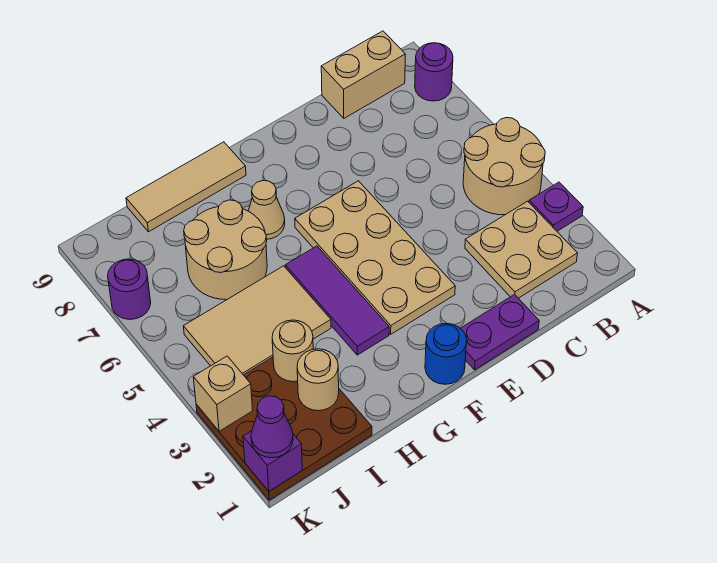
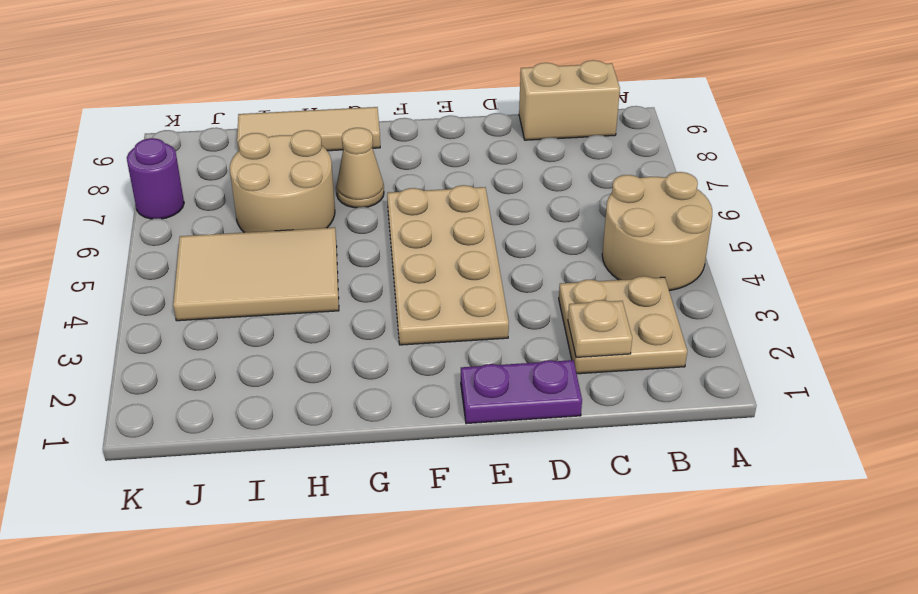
tan plate C2 level 2 -> none
none -> purple plate A3 level 1
none -> purple round brick A8 level 1
none -> blue round brick F1 level 1

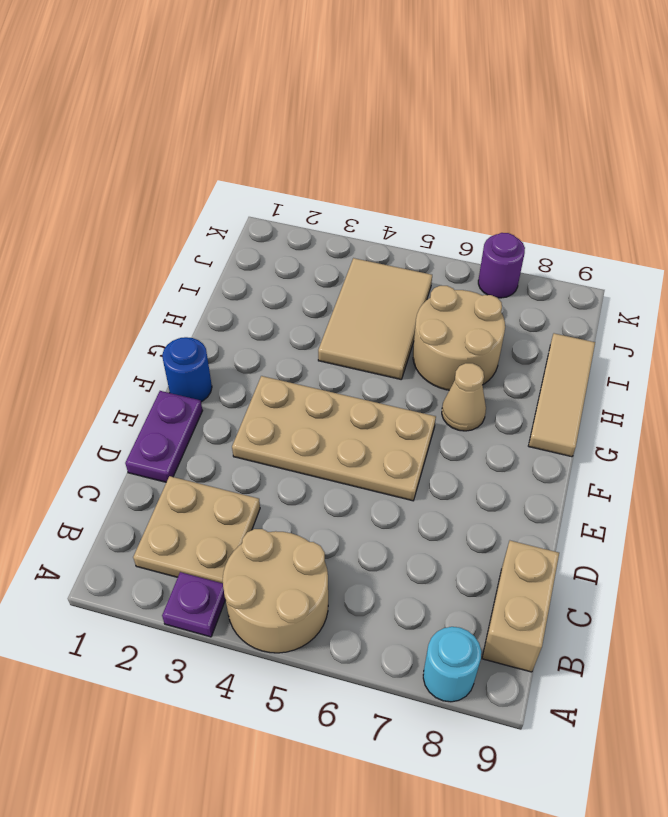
cyan round brick A8 level 1 -> purple round brick A8 level 1
none -> purple tile G3:G5 level 1
none -> brown plate I1:K3 level 1
none -> tan round brick I2 level 2

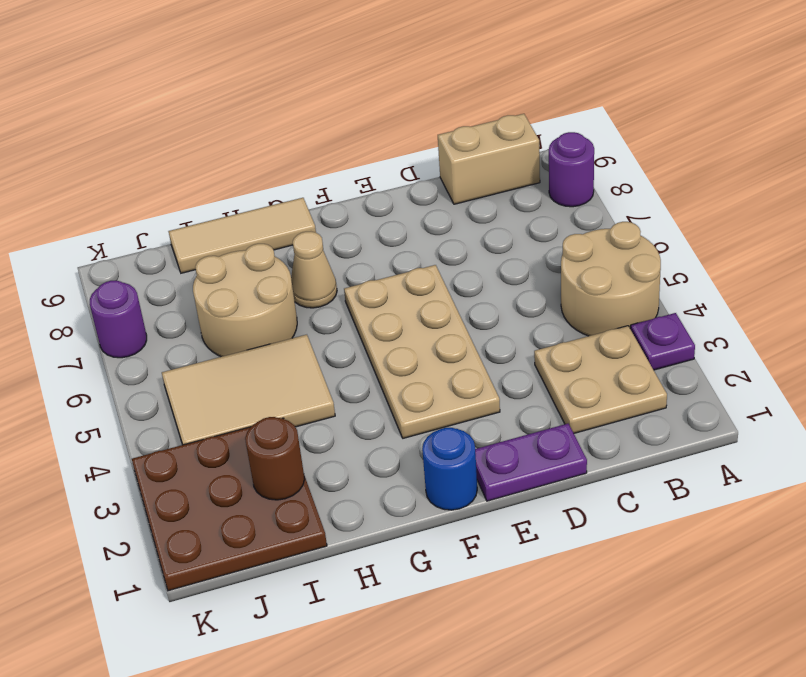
brown round brick I2 level 2 -> tan round brick I2 level 2
none -> purple tile G3:G5 level 1
none -> tan round brick I3 level 2
none -> purple brick K1 level 2

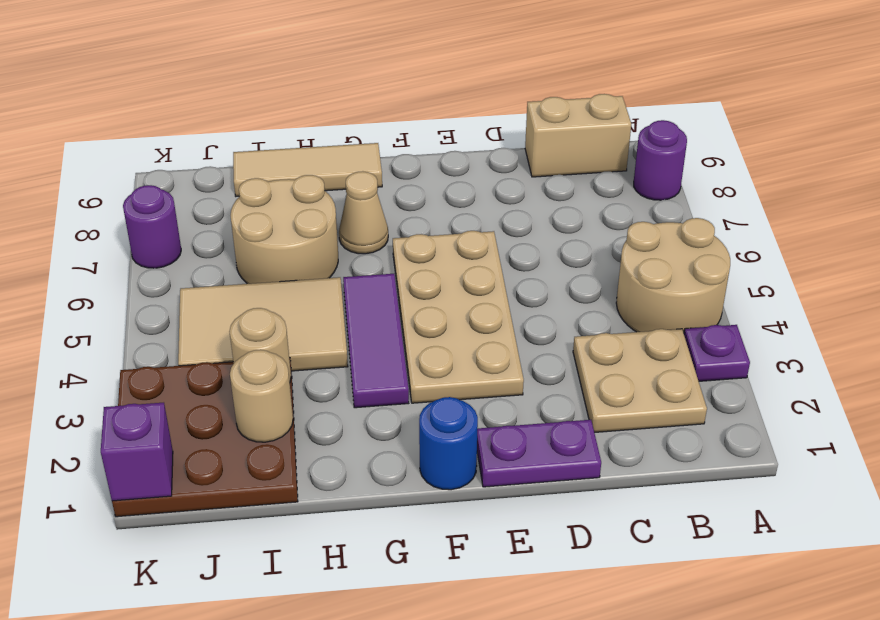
none -> tan brick K3 level 2
none -> purple cone K1 level 3

